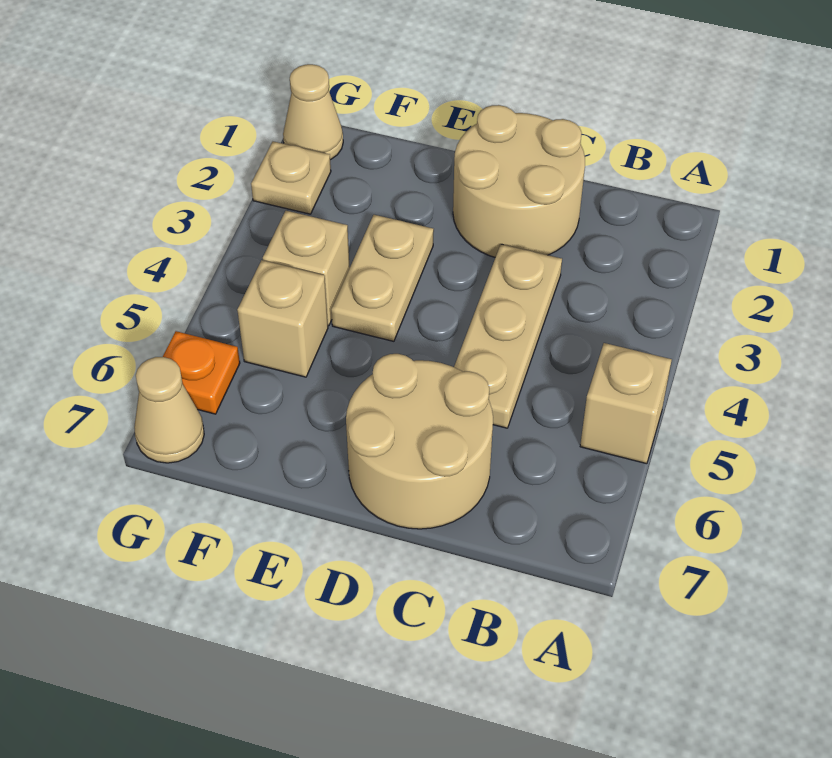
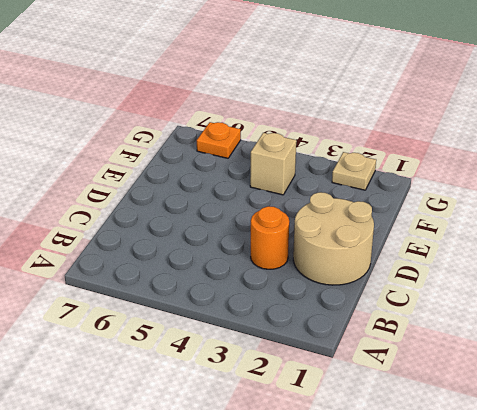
orange round brick C3 level 1 -> tan plate C3:C5 level 1
none -> tan brick A5 level 1
none -> tan round brick C6:D7 level 1

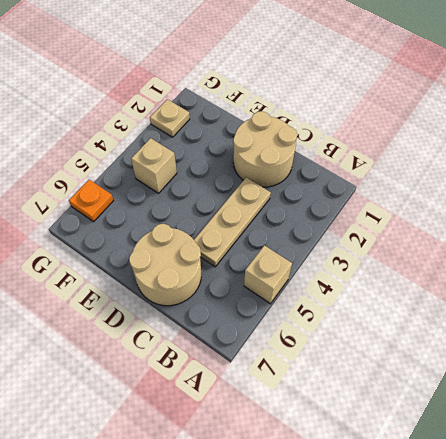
none -> tan plate E3:E4 level 1
none -> tan brick F5 level 1

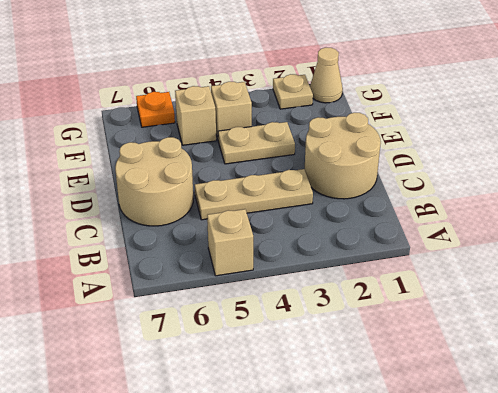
none -> tan cone G7 level 1

